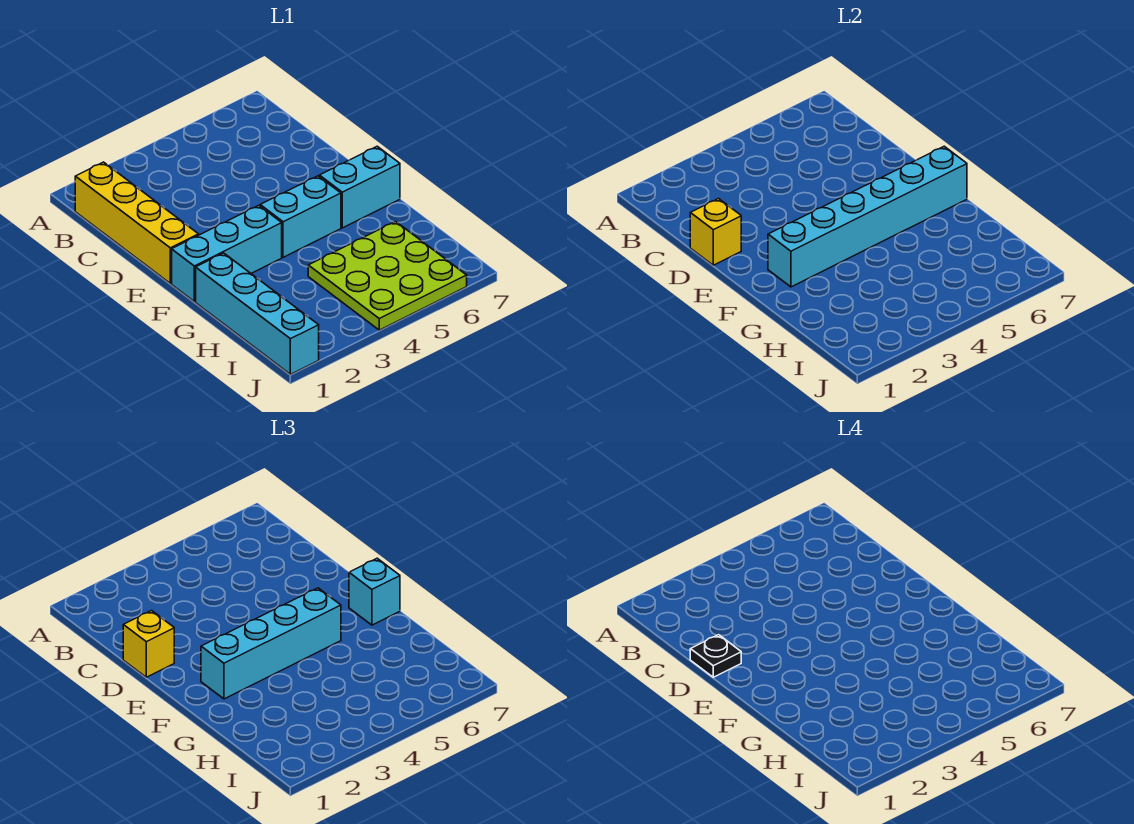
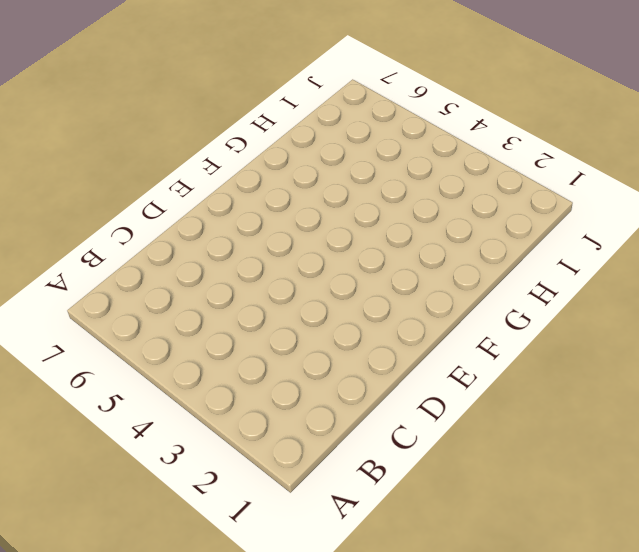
none -> yellow brick B1:E1 level 1
none -> cyan brick F1:F3 level 1
none -> cyan brick F4:F5 level 1

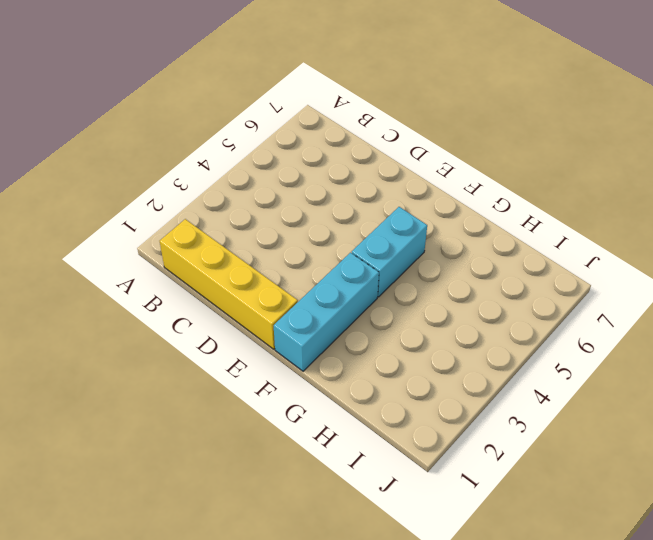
none -> cyan brick F6:F7 level 1
none -> cyan brick G1:J1 level 1
none -> lime plate H4:J6 level 1

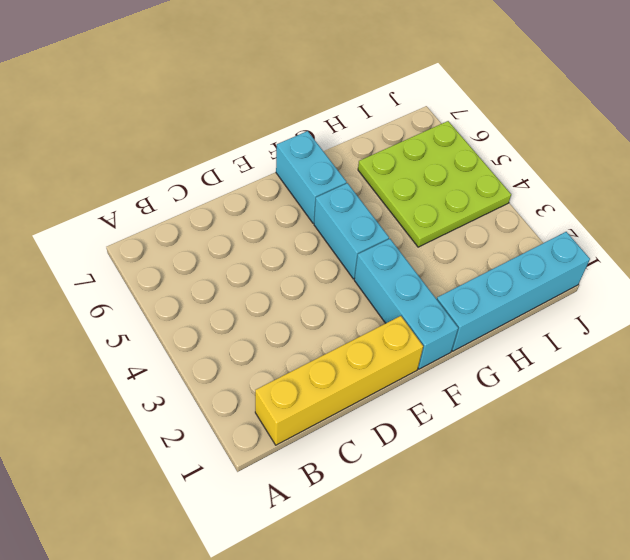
none -> yellow brick D1 level 2
none -> cyan brick F2:F7 level 2
none -> yellow brick D1 level 3

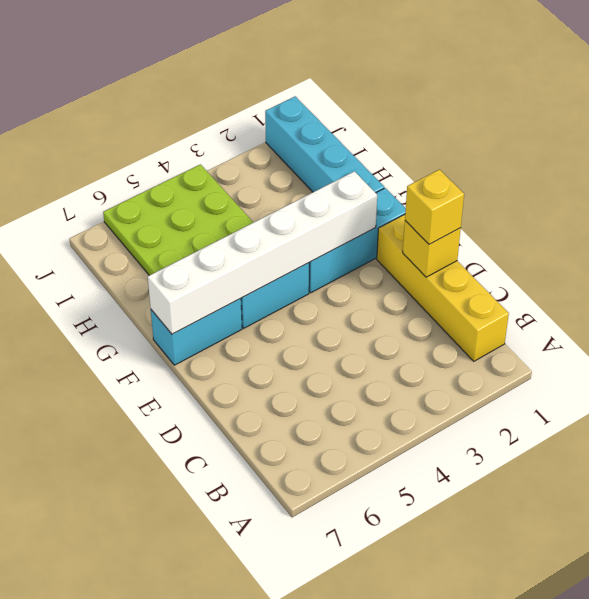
white brick F2:F7 level 2 -> cyan brick F2:F7 level 2
none -> cyan brick F2:F5 level 3
none -> cyan brick F7 level 3
none -> black plate D1 level 4

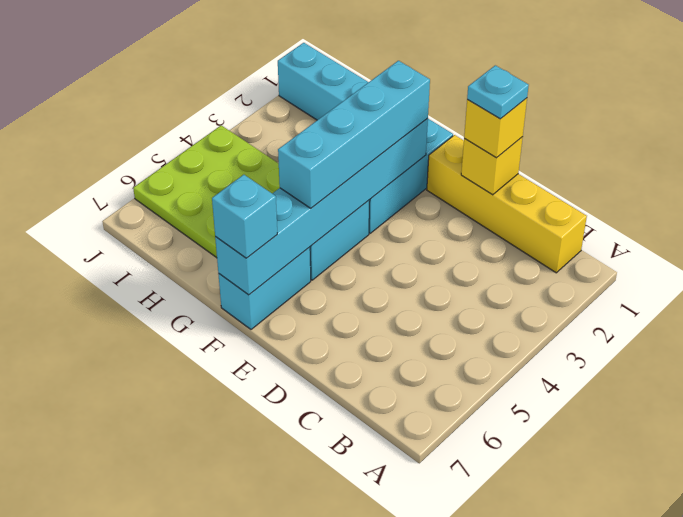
cyan plate D1 level 4 -> black plate D1 level 4

